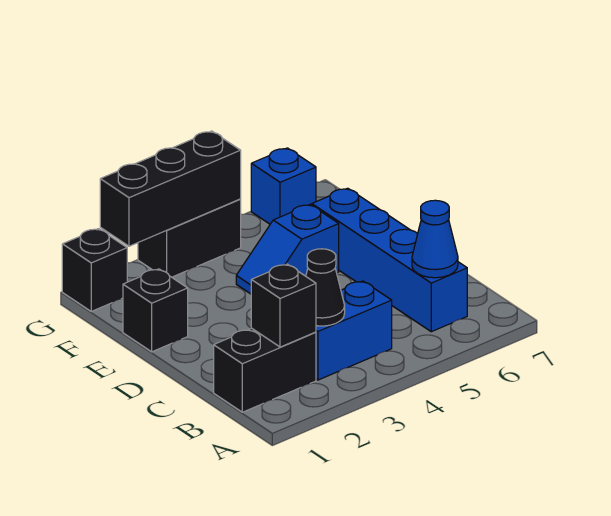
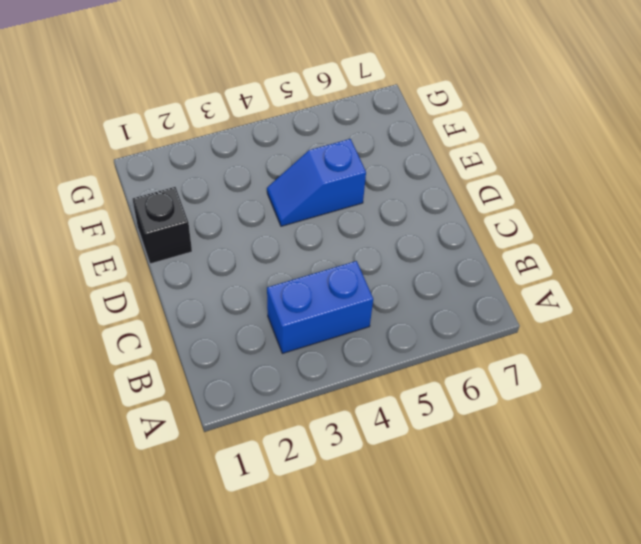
none -> black brick B1:B2 level 1
none -> blue brick B6:E6 level 1
none -> black brick G1 level 1

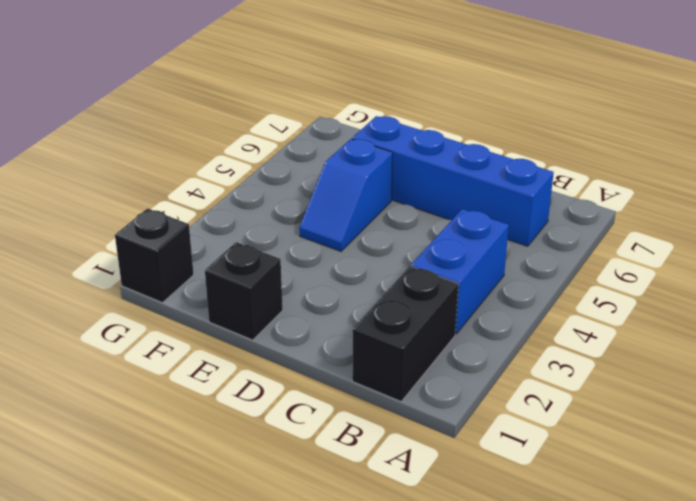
none -> black brick G3:G4 level 1
none -> blue brick G6 level 1
none -> black brick B2 level 2

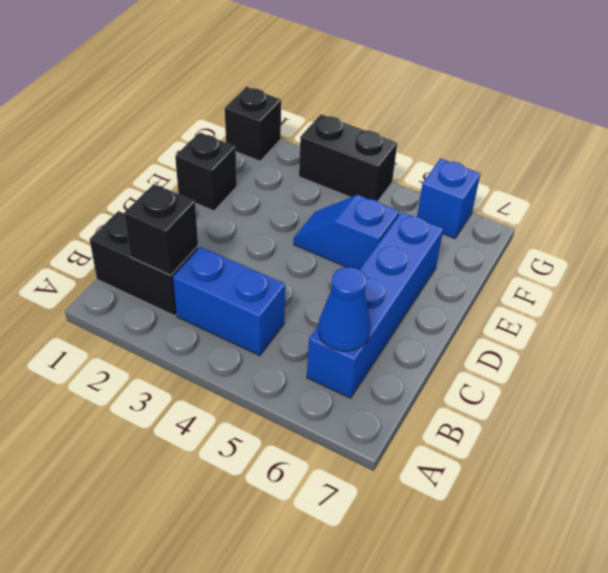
none -> black cone B3 level 2
none -> black brick G2:G4 level 2

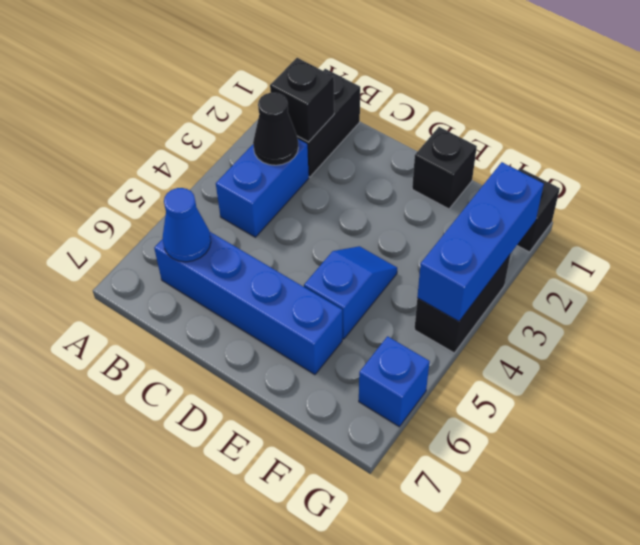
blue brick G2:G4 level 2 -> black brick G2:G4 level 2

